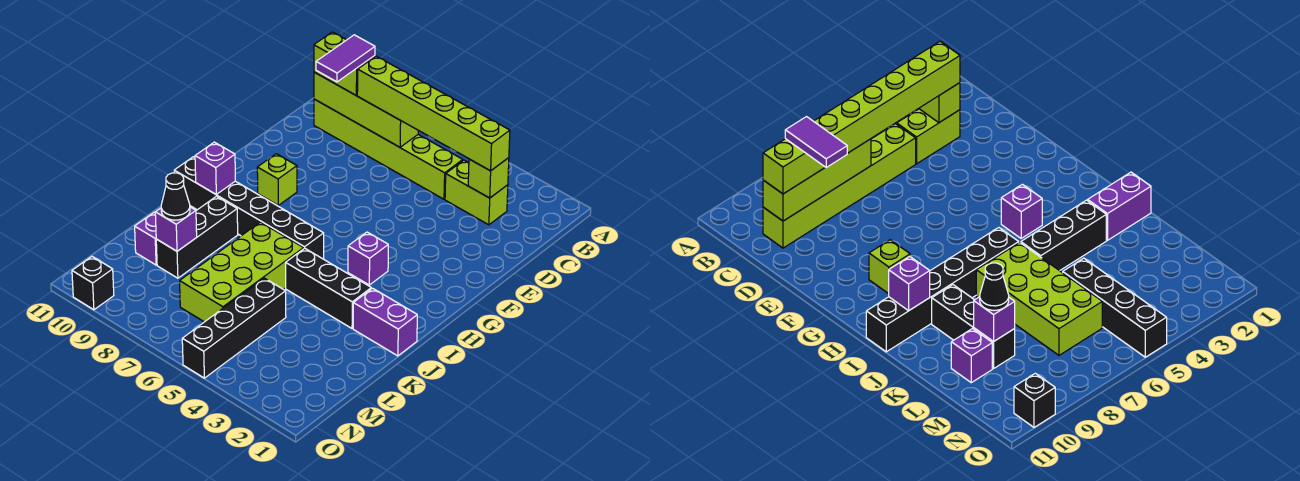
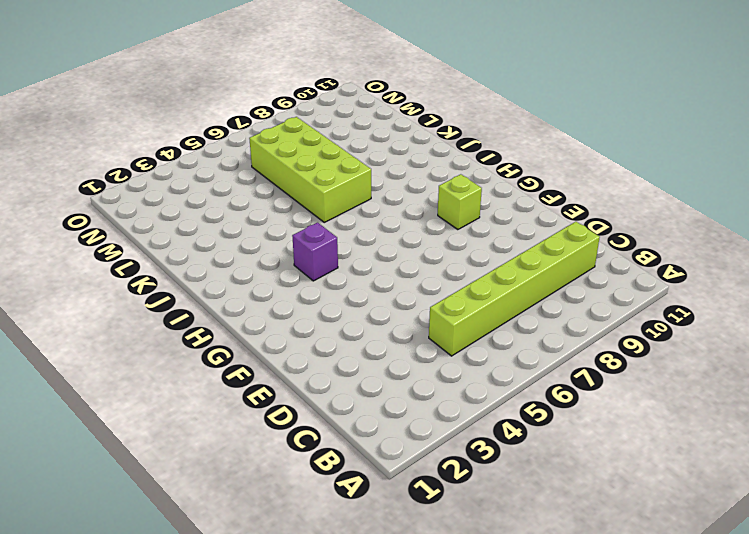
none -> lime brick C3:C4 level 1
none -> black brick I6:I11 level 1
none -> purple brick J1:J2 level 1

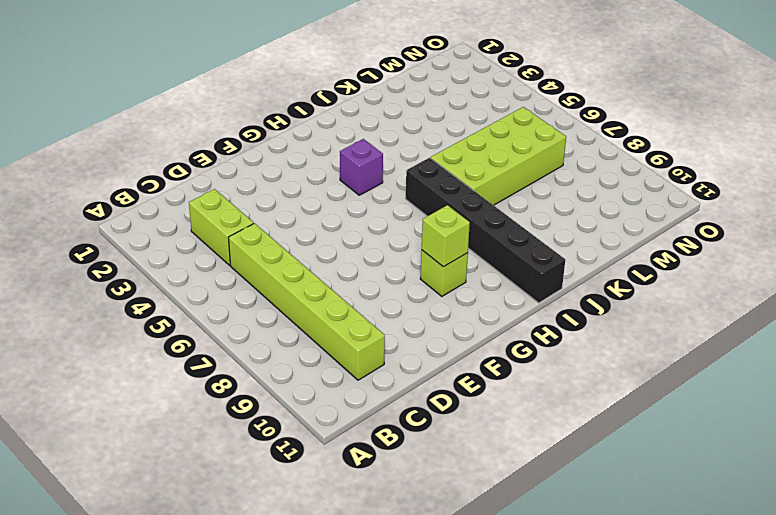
lime brick G9 level 2 -> lime brick C3 level 2
none -> purple brick J1:J2 level 1
none -> black brick J3:J5 level 1
none -> black brick J9:L9 level 1

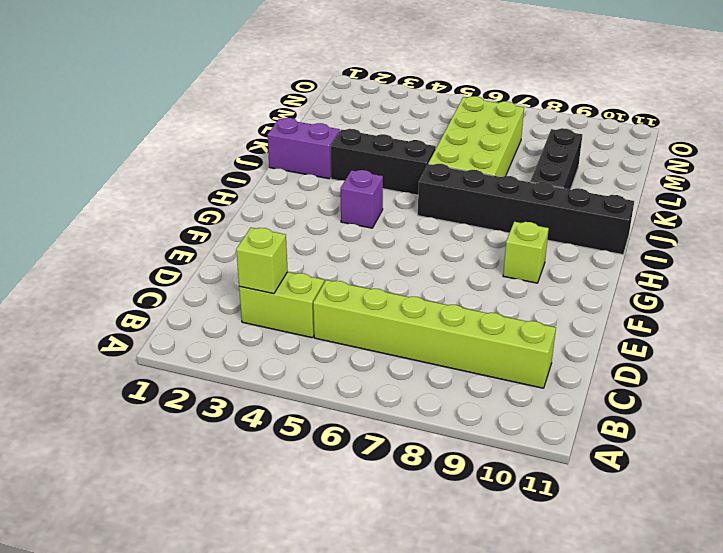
none -> black brick L5:O5 level 1
none -> purple brick L10 level 1
none -> black brick O10 level 1

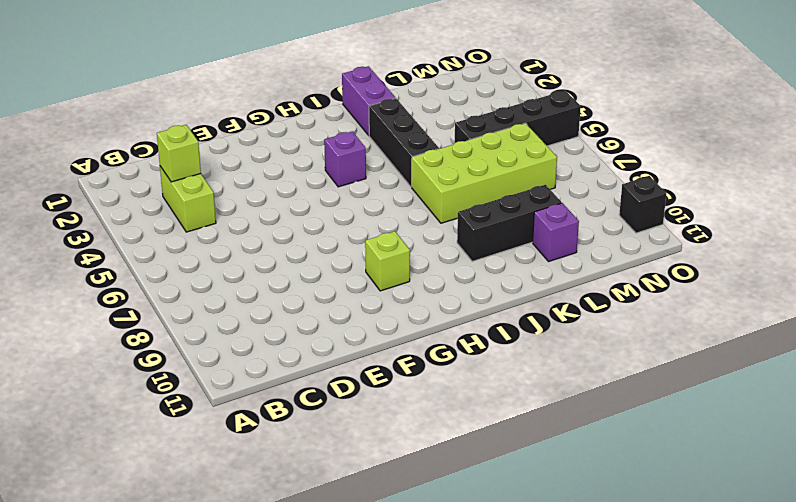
none -> lime brick C5:C10 level 1
none -> black brick I6:I11 level 1
none -> lime brick C7:C10 level 2

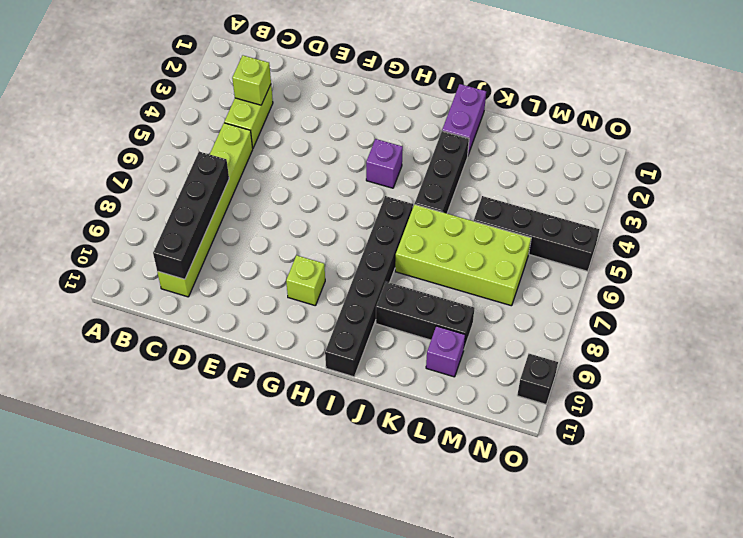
black brick C7:C10 level 2 -> lime brick C7:C10 level 2
none -> purple brick I10 level 2
none -> purple brick L9 level 2
none -> lime brick C3:C8 level 3

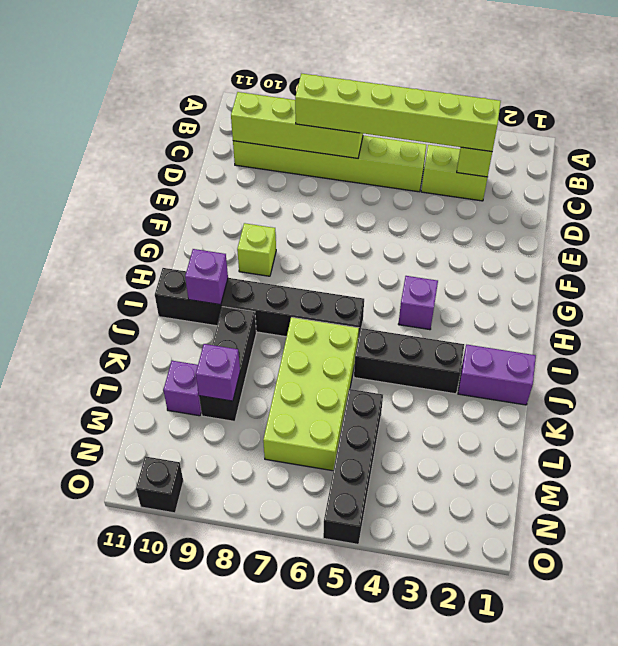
none -> lime brick C9:C10 level 3
none -> black cone L9 level 3
none -> purple tile C9:D9 level 4

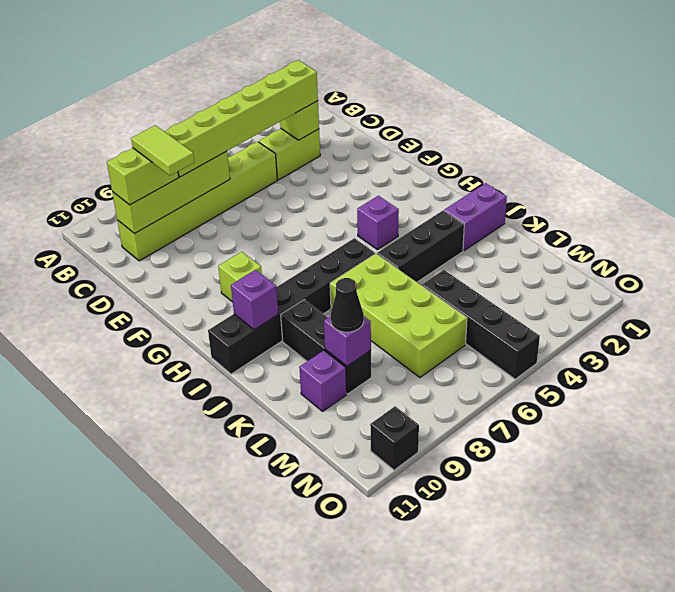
lime tile C9:D9 level 4 -> purple tile C9:D9 level 4

